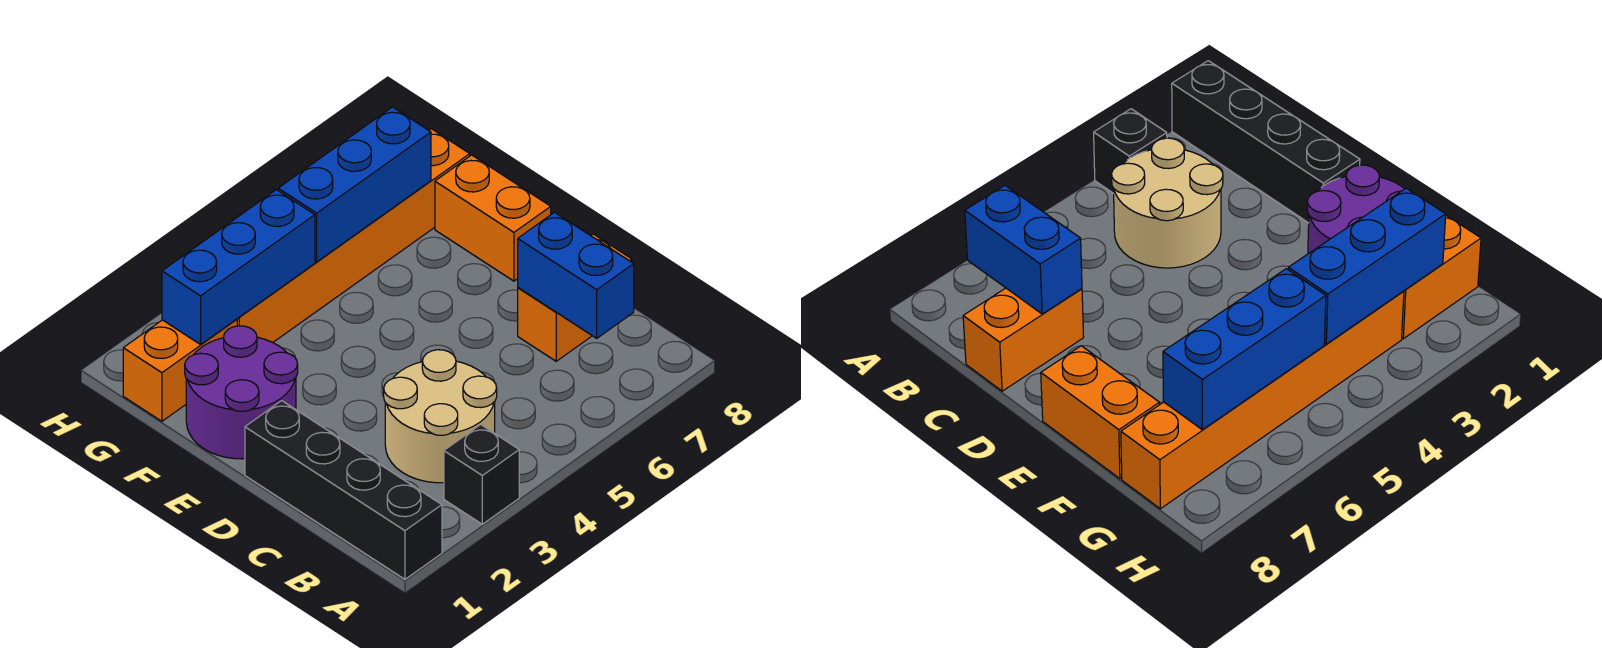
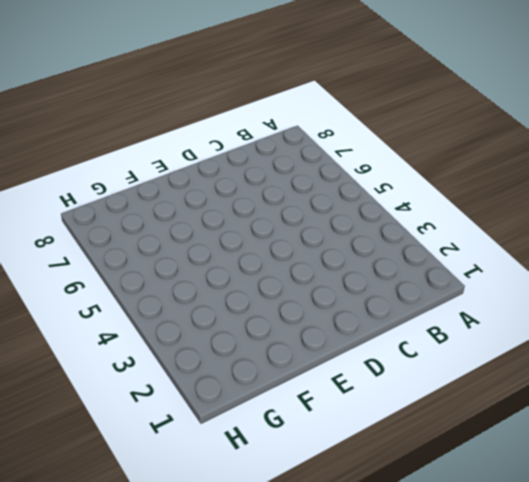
none -> black brick A1:D1 level 1
none -> black brick A3 level 1

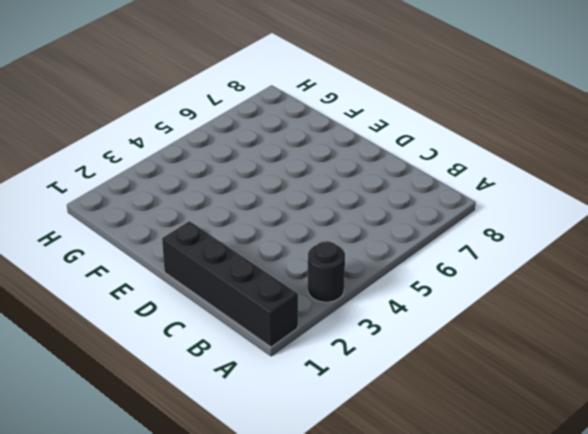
black round brick A3 level 1 -> black brick A3 level 1
none -> tan round brick B3:C4 level 1
none -> orange brick C7:C8 level 1

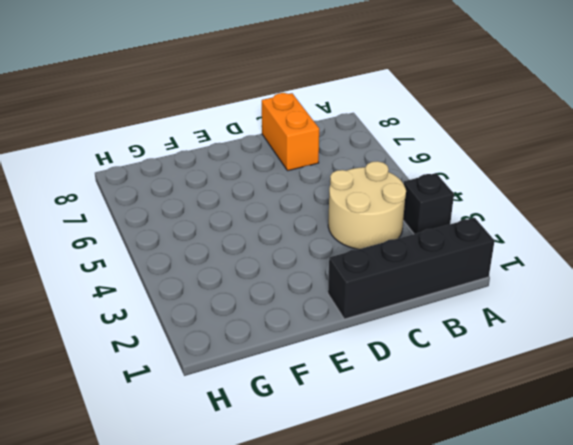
none -> purple round brick E1:F2 level 1
none -> orange brick E8:F8 level 1

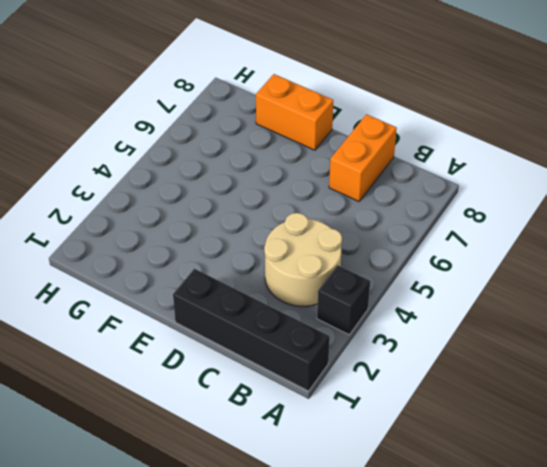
none -> purple round brick E1:F2 level 1
none -> orange brick G1:G2 level 1

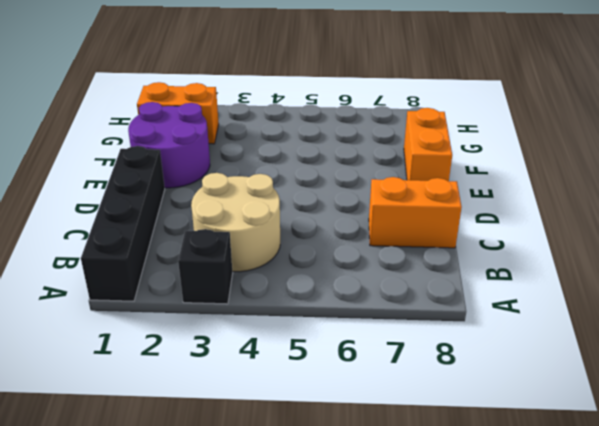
none -> orange brick G3:G8 level 1
none -> blue brick B7:C7 level 2

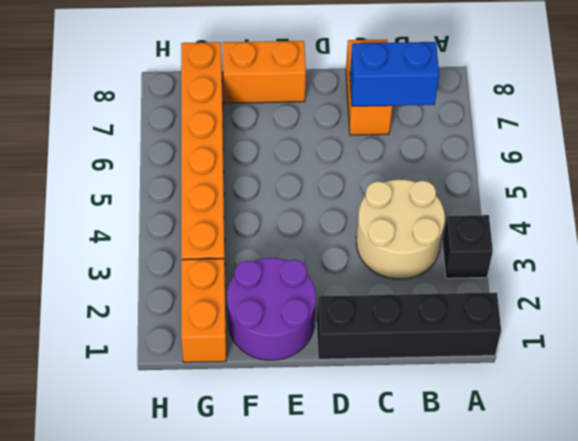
none -> blue brick G2:G4 level 2
none -> blue brick G5:G7 level 2

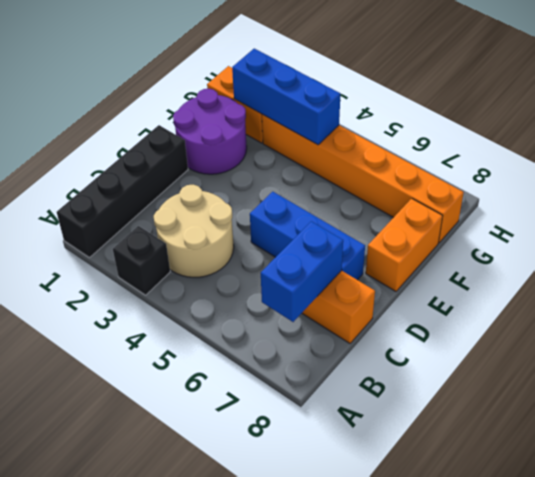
blue brick D5:D7 level 1 -> blue brick G5:G7 level 2

